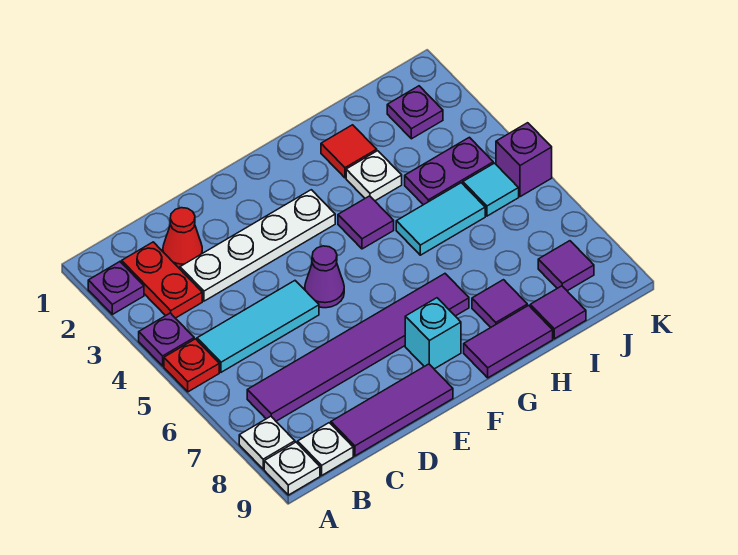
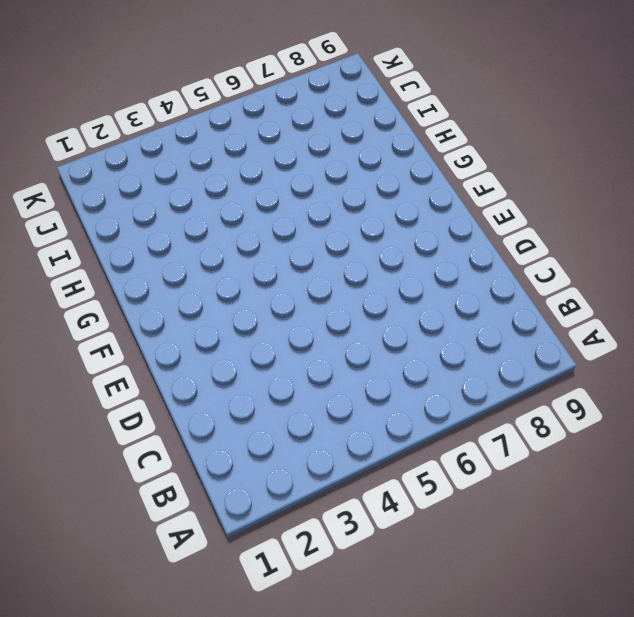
none -> purple plate A2 level 1
none -> purple plate A4 level 1
none -> red plate A5 level 1

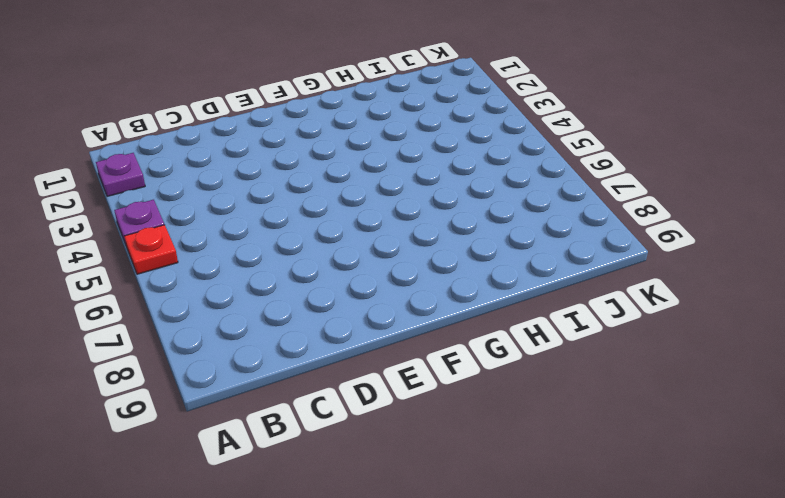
none -> white plate A8 level 1
none -> white plate A9 level 1
none -> red plate B2:B3 level 1

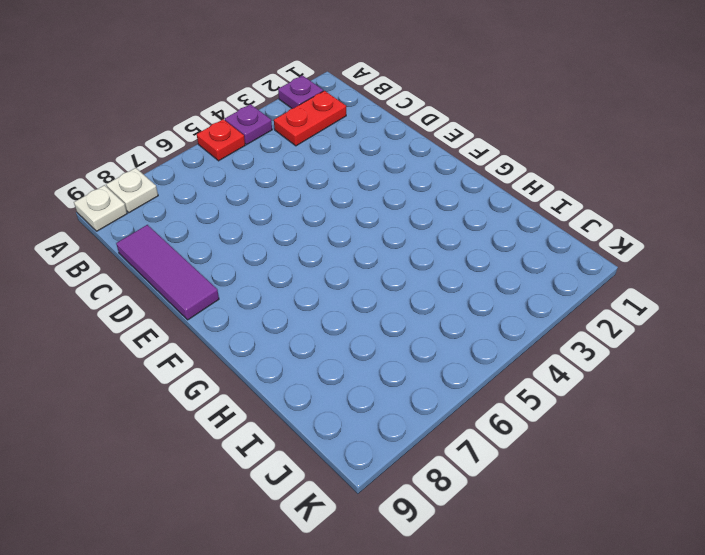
none -> cyan tile B5:D5 level 1
none -> purple tile B7:G7 level 1
none -> white plate B9 level 1

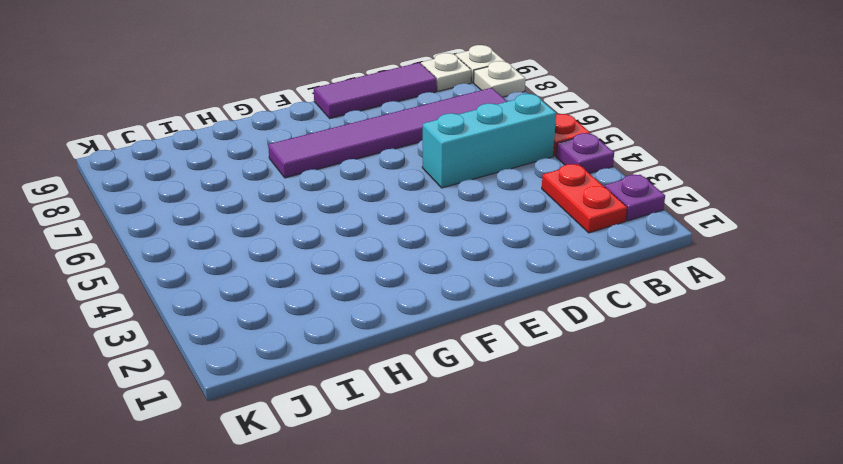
cyan brick B5:D5 level 1 -> cyan tile B5:D5 level 1
none -> red cone C2 level 1
none -> white plate C3:F3 level 1
none -> purple cone E5 level 1

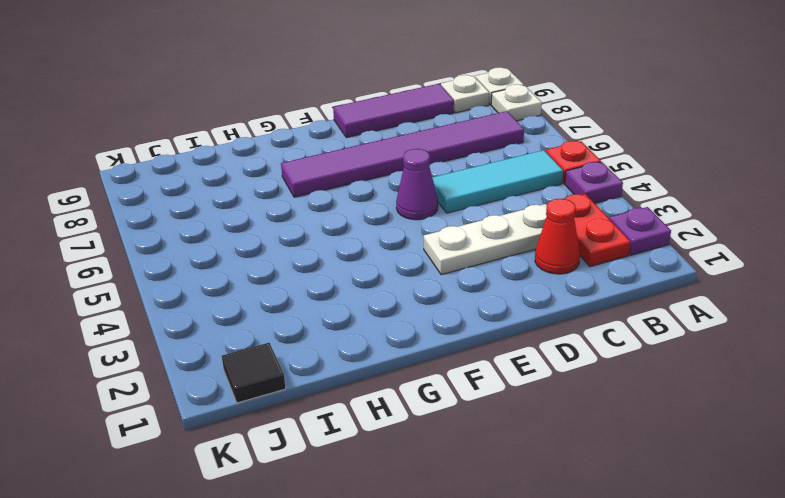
white plate C3:E3 level 1 -> white plate C3:F3 level 1
black tile J1 level 1 -> none
none -> cyan brick F8 level 1
none -> purple tile G4 level 1
none -> purple tile G9:H9 level 1

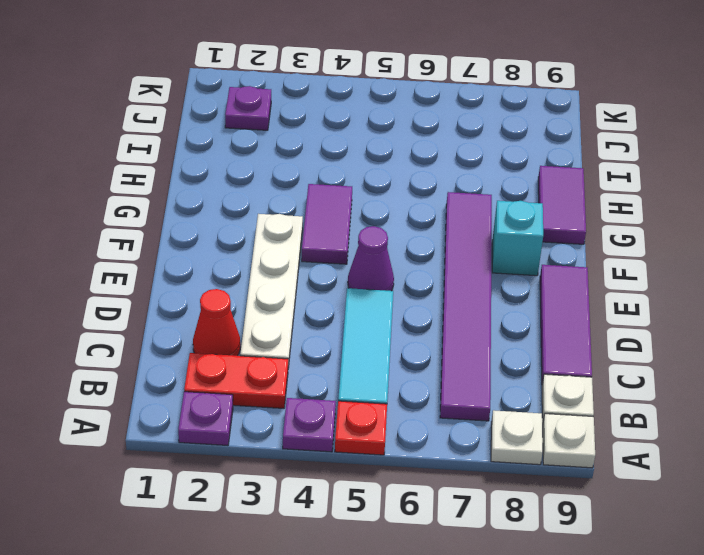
purple tile F4:G4 level 1 -> purple tile G4 level 1
none -> red tile H2 level 1
none -> white plate H3 level 1
none -> cyan tile H5:I5 level 1

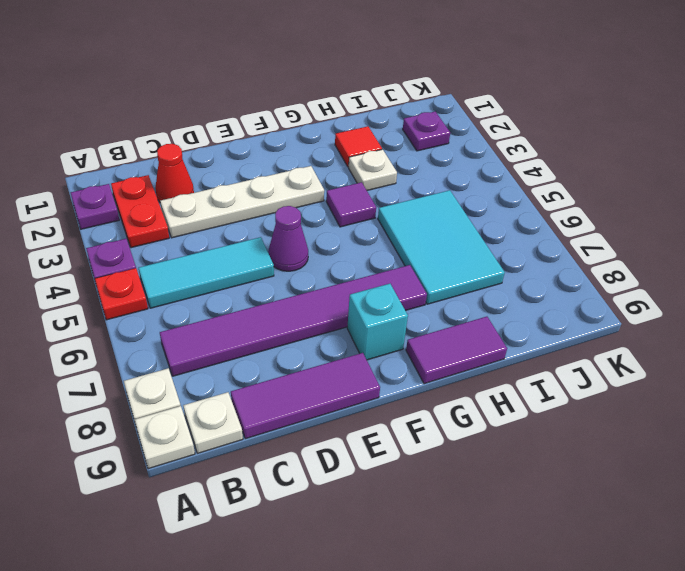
cyan tile H5:I7 level 1 -> cyan tile H5:I5 level 1
none -> purple tile H8 level 1
none -> purple plate I4:J4 level 1
none -> purple tile I9 level 1

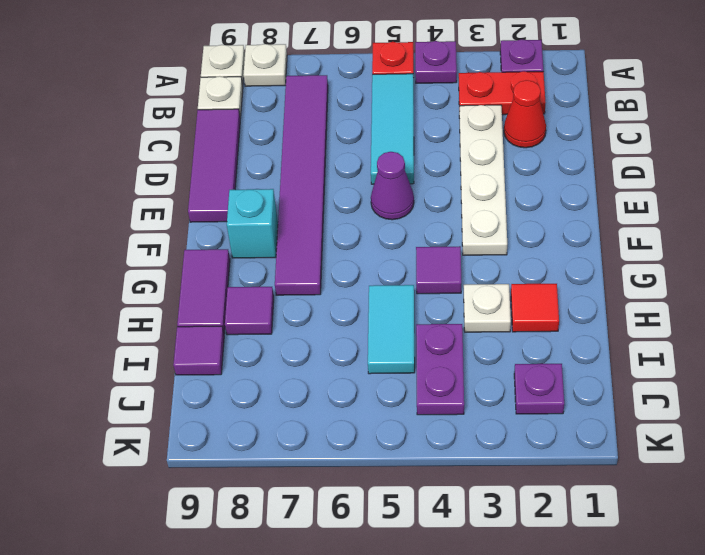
none -> cyan tile J5 level 1
none -> purple tile J8 level 1
none -> purple brick K5 level 1

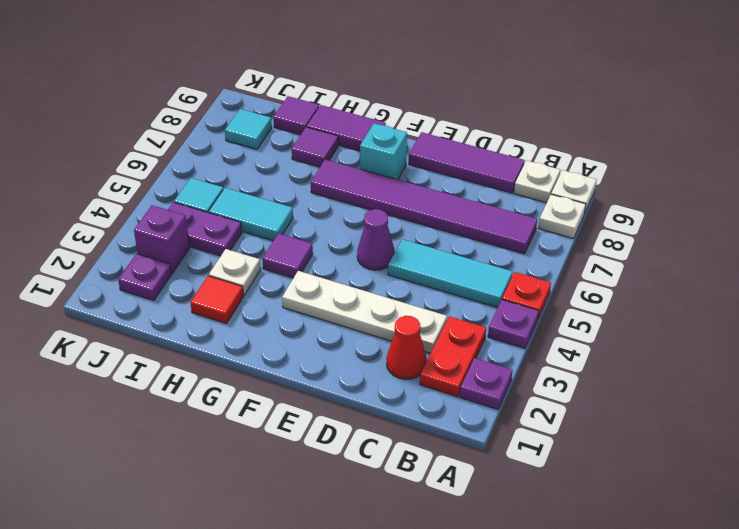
purple brick J3 level 1 -> purple brick K5 level 1
cyan tile J8 level 1 -> purple tile J8 level 1

